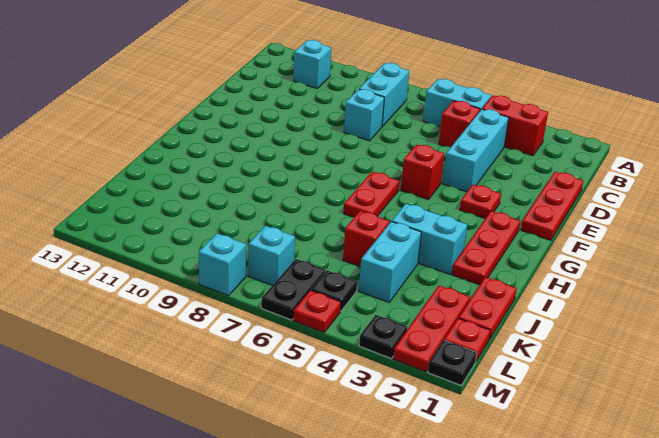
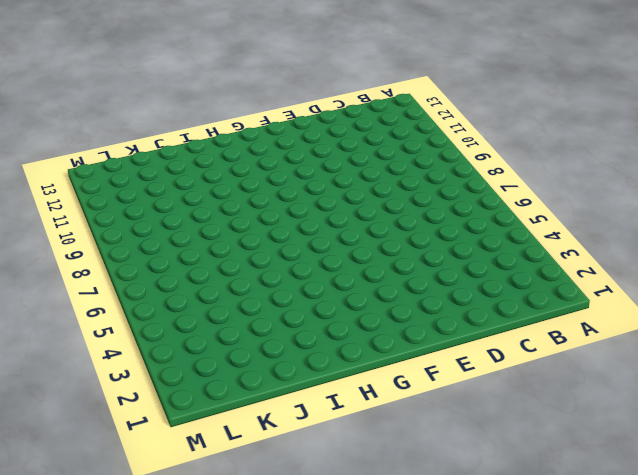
none -> red brick B3:B4 level 1
none -> cyan brick B5:B6 level 1
none -> cyan brick B8:C8 level 1

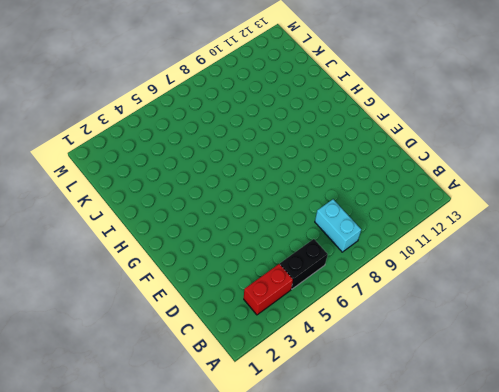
black brick B5:B6 level 1 -> cyan brick B5:B6 level 1
none -> cyan brick B11 level 1
none -> cyan brick C4:E4 level 1
none -> red brick C5 level 1

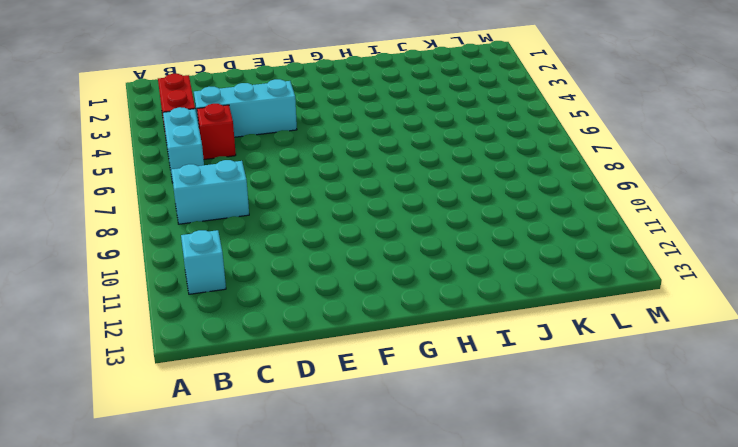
none -> red plate D1:F1 level 1
none -> cyan brick D8 level 1
none -> red plate F3 level 1

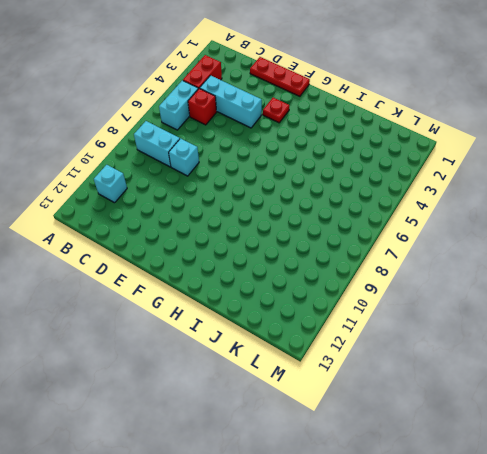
none -> red brick F5 level 1
none -> red plate G2:I2 level 1
none -> red plate G6:H6 level 1

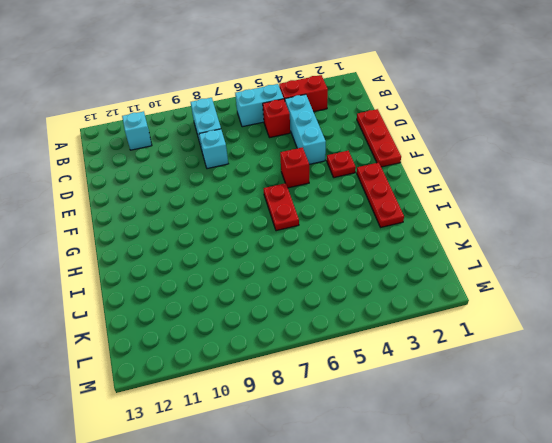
none -> cyan brick I3:I4 level 1
none -> red plate J1:K1 level 1
none -> cyan brick J4:K4 level 1

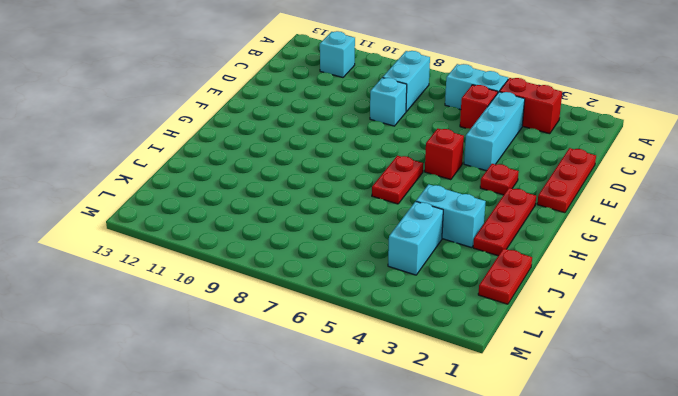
none -> red brick J5 level 1
none -> red plate K2:M2 level 1
none -> red plate L1 level 1

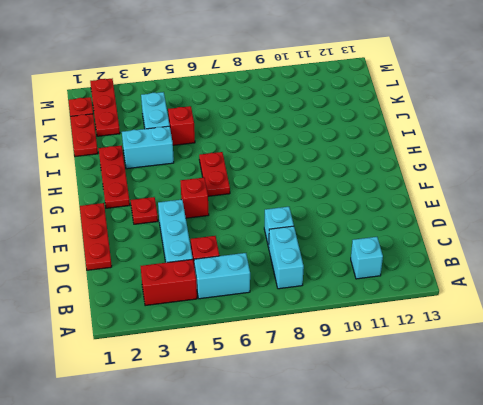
none -> black plate L5 level 1
none -> black plate L6:M6 level 1
none -> cyan brick L7 level 1

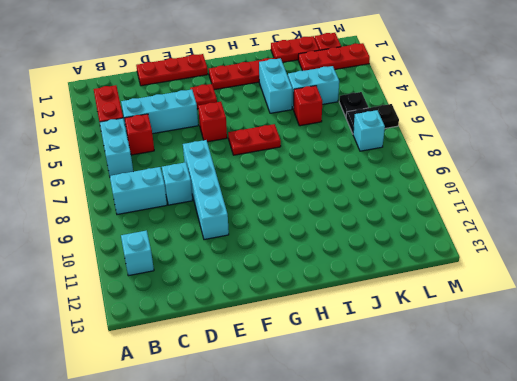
cyan brick E7:E10 level 1 -> none
none -> black plate M1 level 1
none -> black plate M3 level 1
none -> red plate M5 level 1

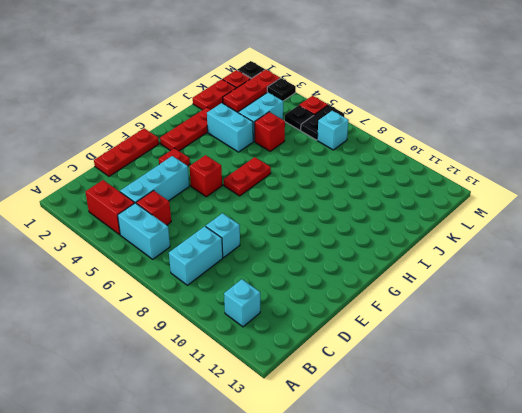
none -> cyan brick M8 level 1

